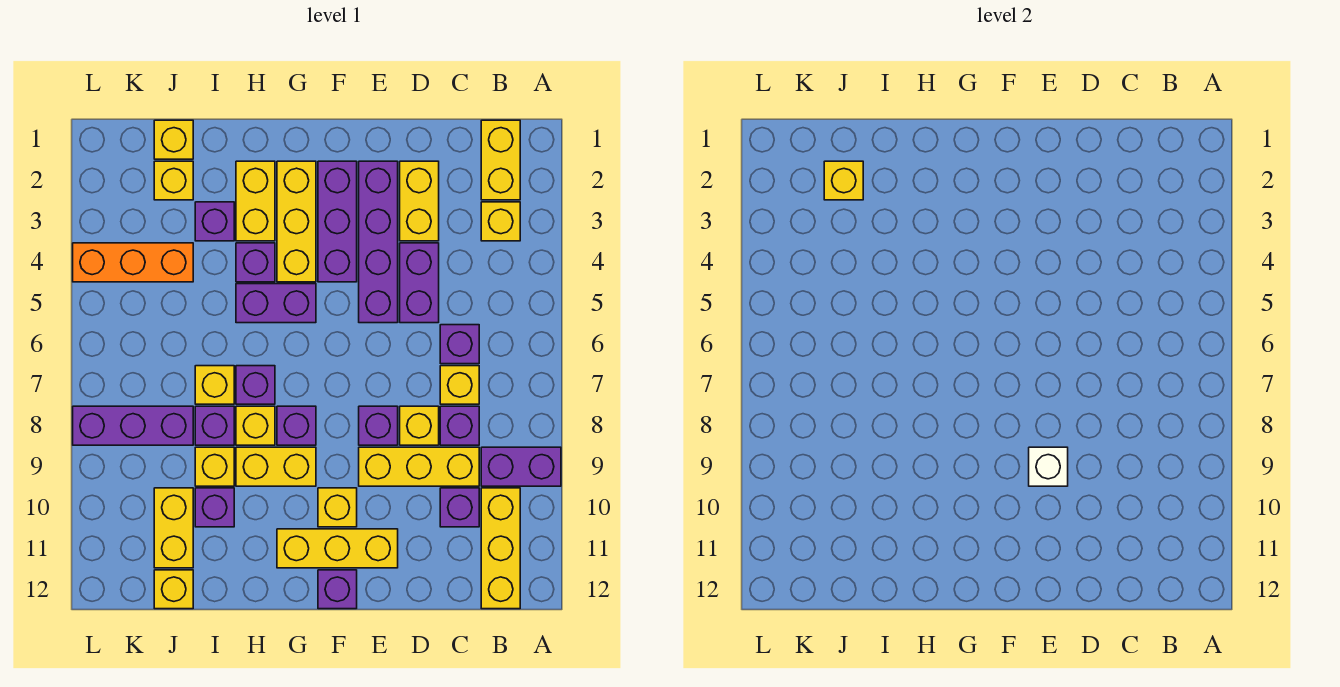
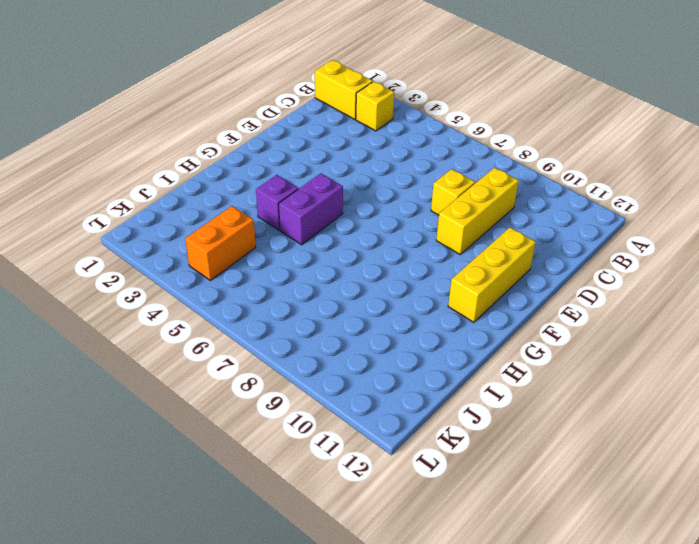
orange brick J4:K4 level 1 -> orange brick J4:L4 level 1
none -> purple brick A9:B9 level 1
none -> yellow brick B10:B12 level 1
none -> purple brick C6 level 1
none -> yellow brick C7 level 1

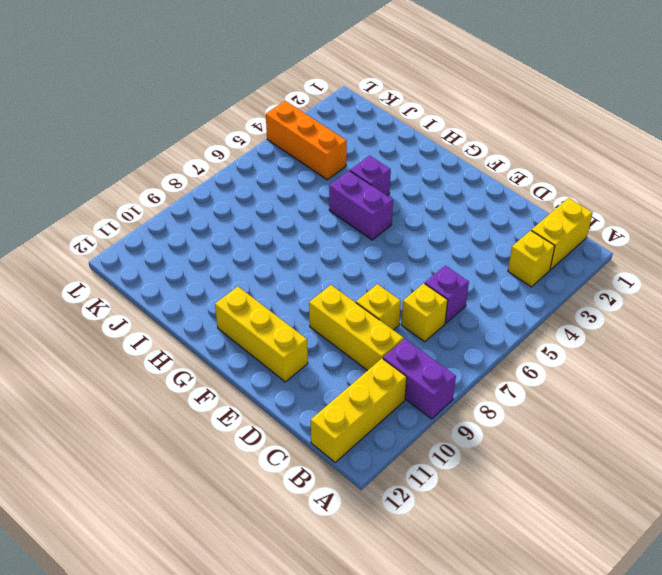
none -> purple brick C8 level 1
none -> purple brick C10 level 1
none -> yellow brick D2:D3 level 1
none -> purple brick D4:D5 level 1

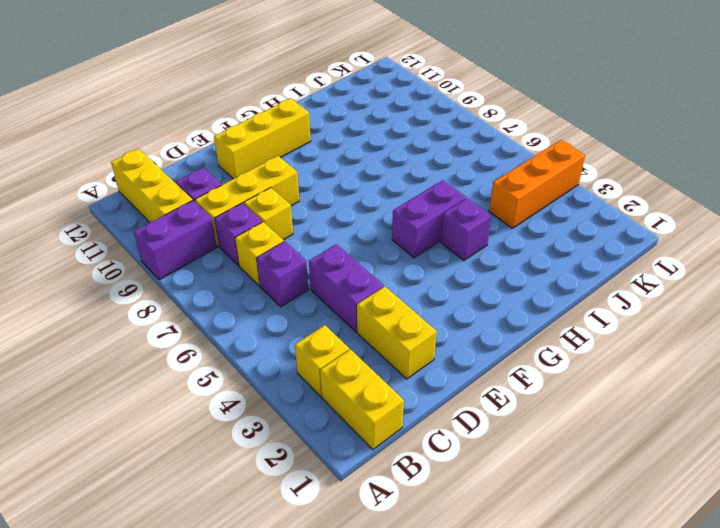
none -> purple brick E2:E5 level 1
none -> purple brick E8 level 1
none -> purple brick F2:F4 level 1
none -> yellow brick F10 level 1

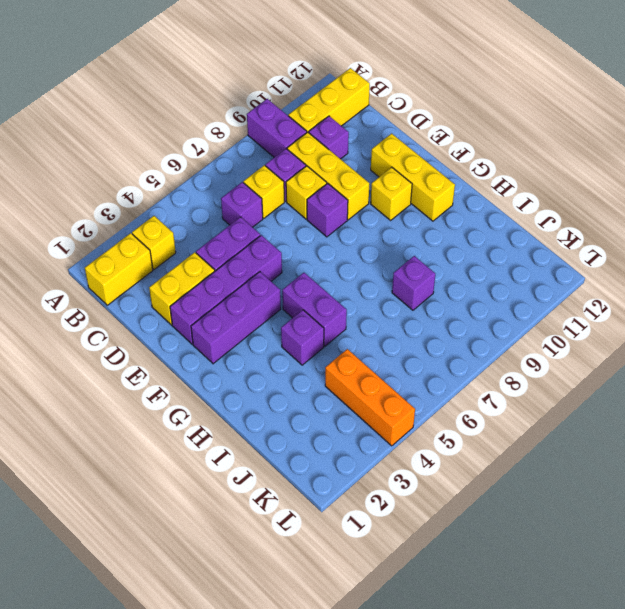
none -> purple brick F12 level 1
none -> yellow brick G2:G4 level 1
none -> purple brick G8 level 1
none -> yellow brick G9:H9 level 1

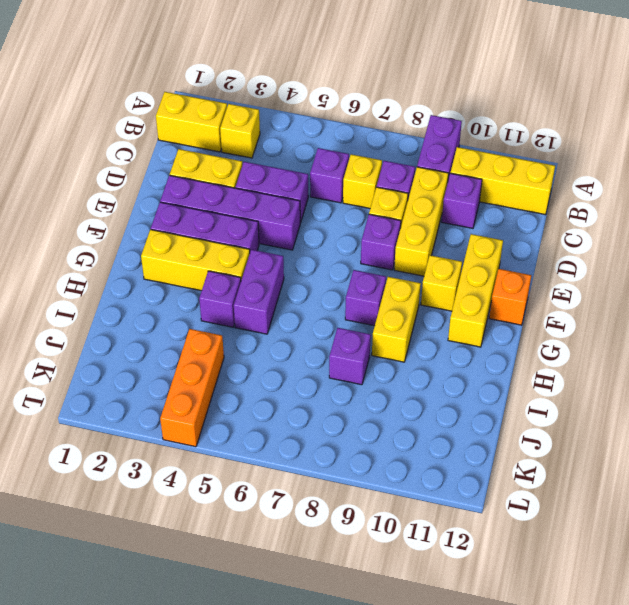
orange brick F12 level 1 -> purple brick F12 level 1
none -> yellow brick H2:H3 level 1
none -> purple brick H7 level 1
none -> yellow brick H8 level 1
none -> purple brick I3 level 1

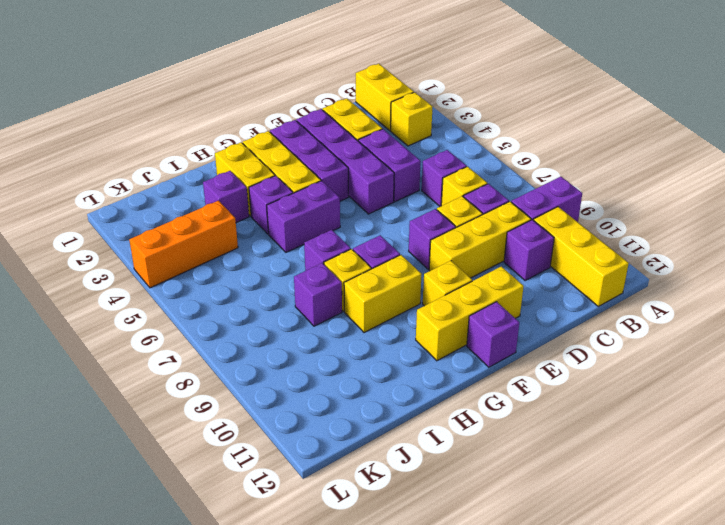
none -> yellow brick I7 level 1
none -> yellow brick I9 level 1
none -> purple brick I10 level 1
none -> yellow brick J1 level 1

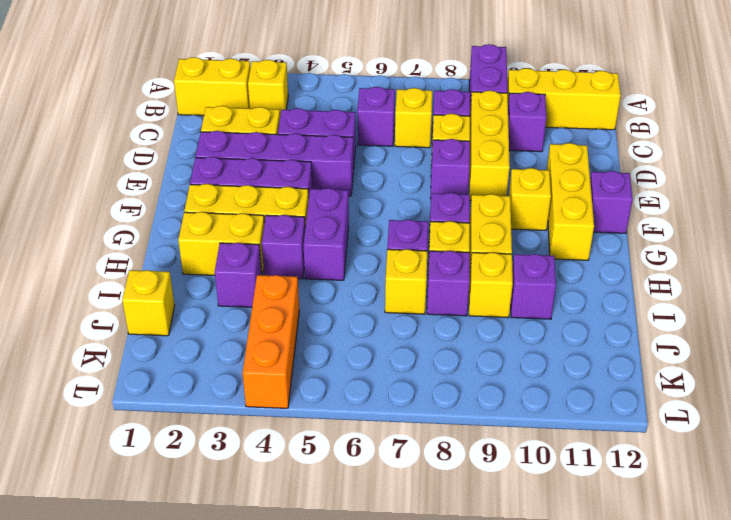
none -> yellow brick J2 level 1
none -> purple brick J8:L8 level 1
none -> yellow brick J10:J11 level 1
none -> yellow brick J12 level 1

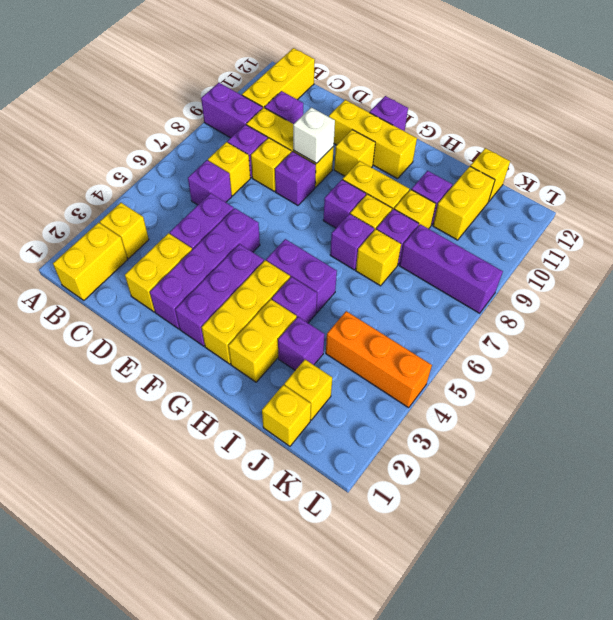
none -> yellow brick J2 level 2

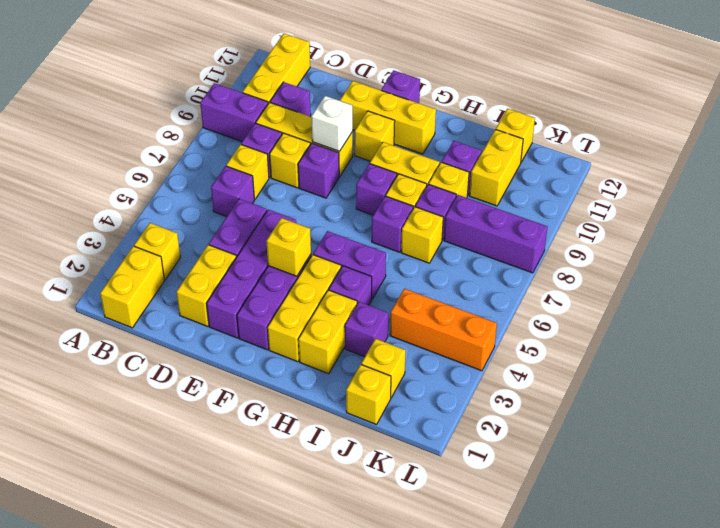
yellow brick F4 level 2 -> yellow brick J2 level 2

